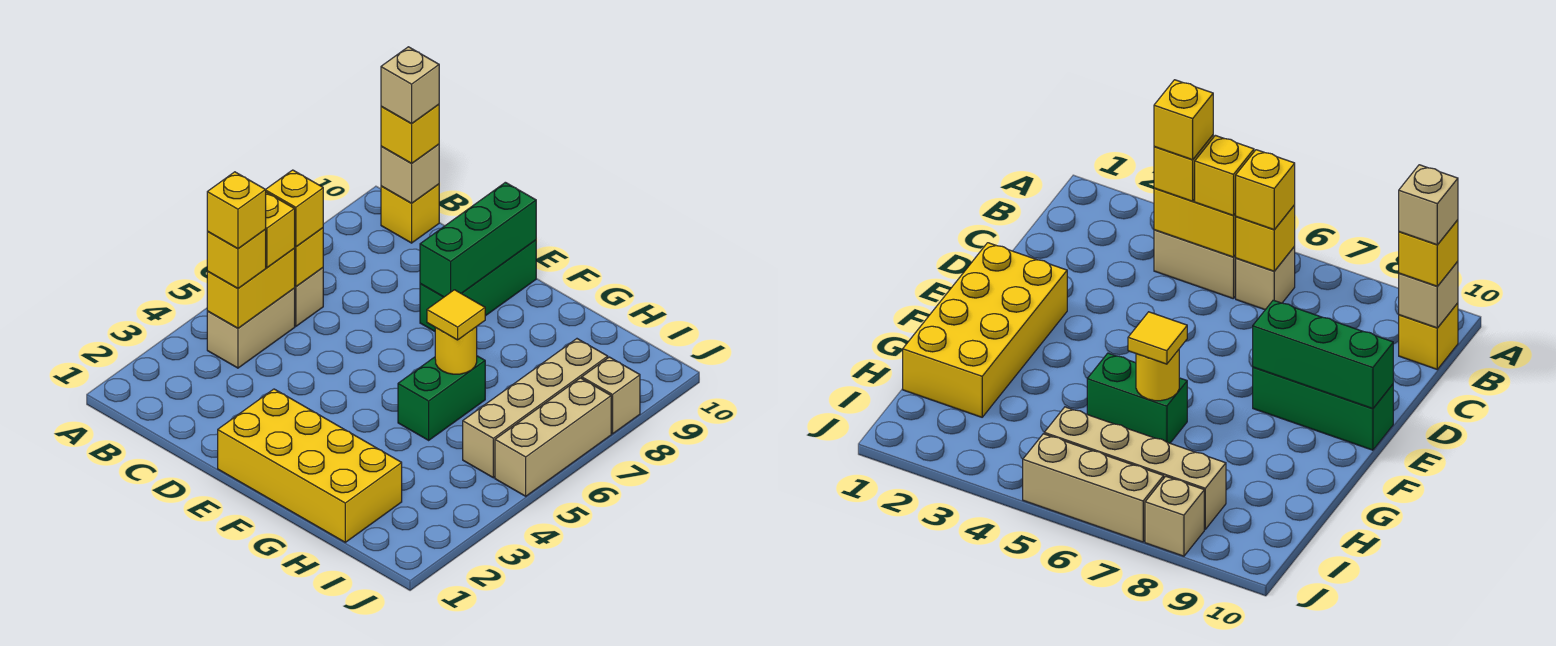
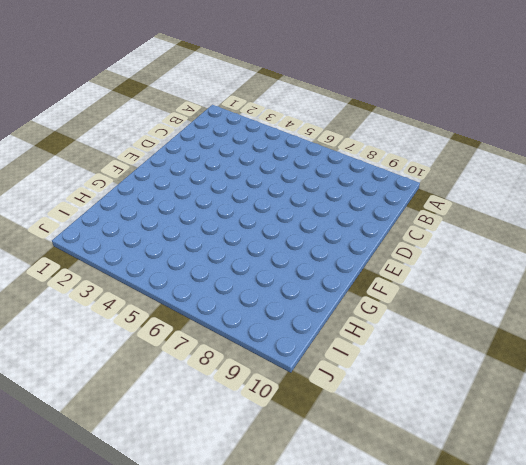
none -> tan brick B4:B5 level 1
none -> tan brick B6 level 1
none -> yellow brick B10 level 1

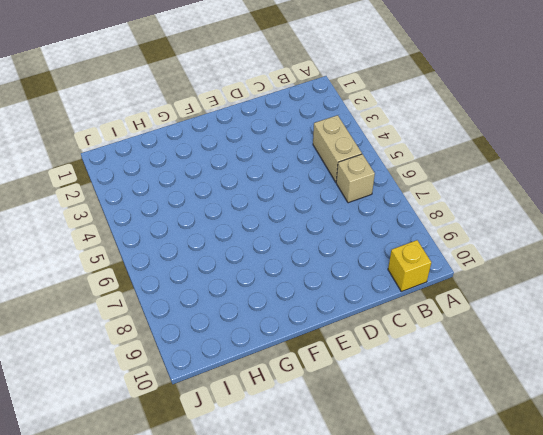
none -> yellow brick E1:H2 level 1
none -> green brick E8:E10 level 1
none -> green brick G5:G6 level 1

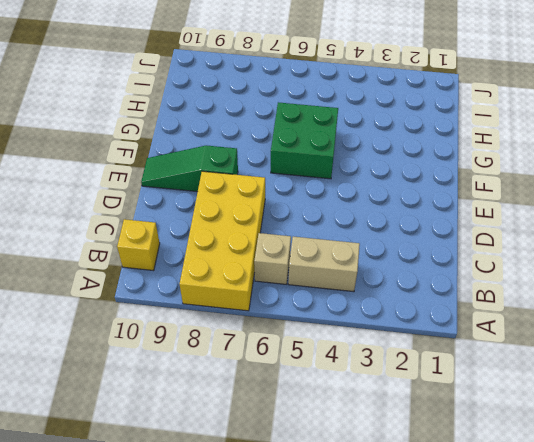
yellow brick A7:D8 level 1 -> yellow brick E1:H2 level 1
green slope E8:E10 level 1 top 8 -> green brick E8:E10 level 1
green brick F5:G6 level 1 -> green brick G5:G6 level 1
none -> tan brick I5:I8 level 1
none -> tan brick J5:J7 level 1
none -> tan brick J8 level 1

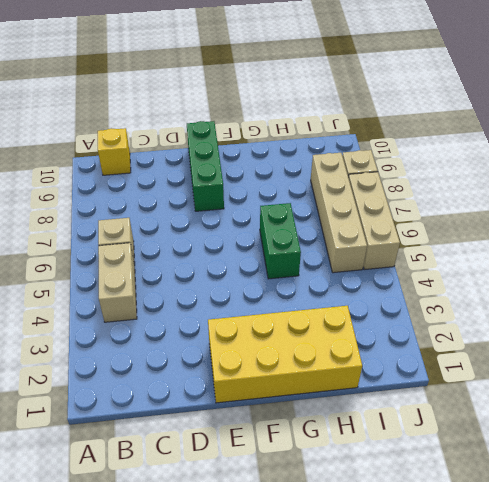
none -> yellow brick B4:B5 level 2
none -> yellow brick B6 level 2
none -> tan brick B10 level 2

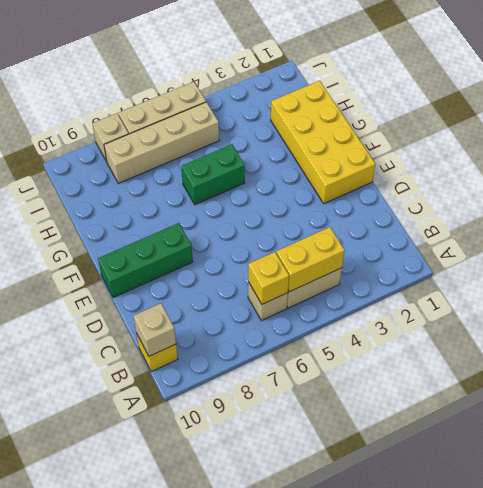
none -> green brick E8:E10 level 2
none -> yellow round brick G6 level 2
none -> yellow brick B4 level 3

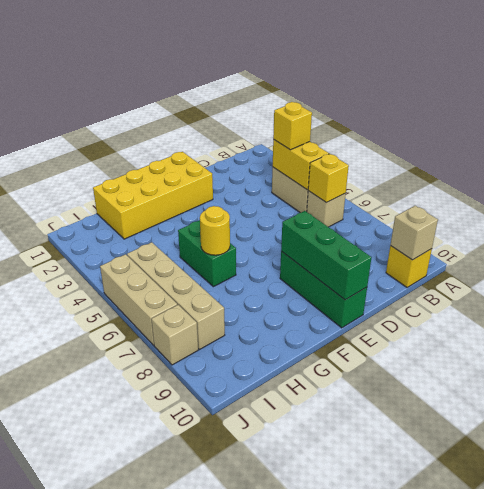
none -> yellow brick B5 level 3
none -> yellow brick B6 level 3
none -> yellow brick B10 level 3

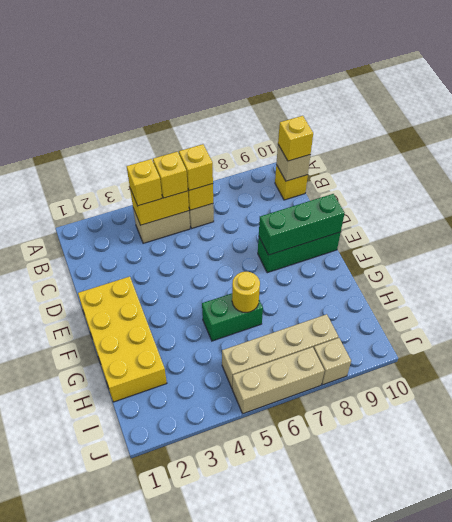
none -> yellow tile G6 level 3
none -> yellow brick B4 level 4
none -> tan brick B10 level 4

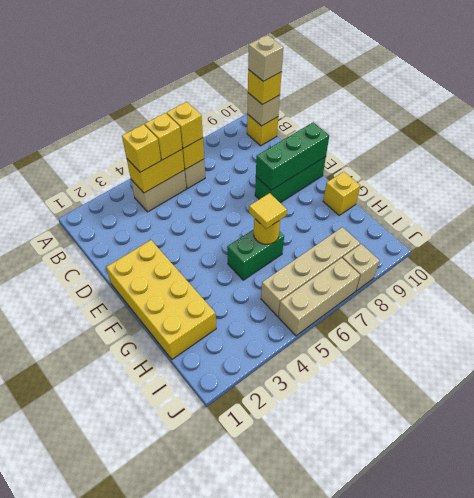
yellow brick G10 level 1 -> yellow brick B4 level 4

